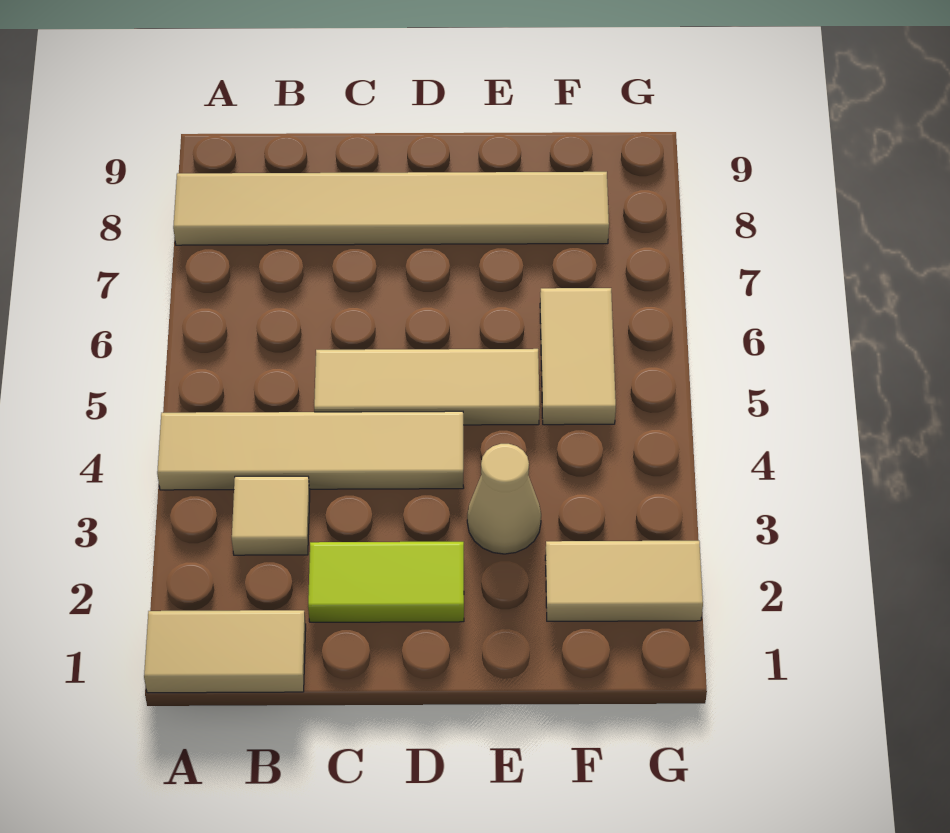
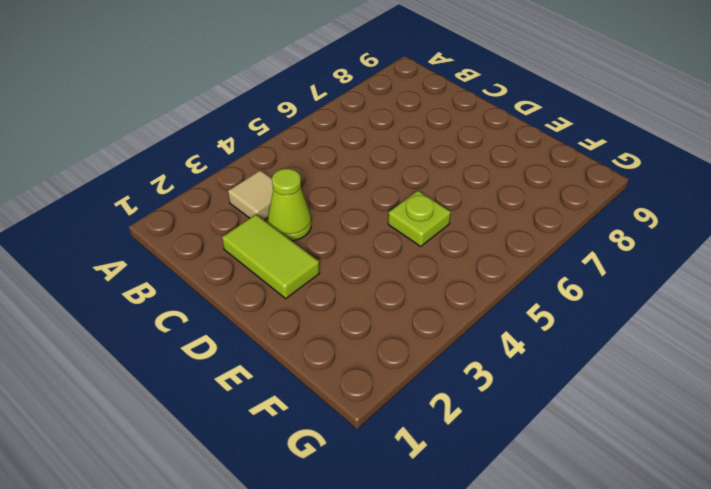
lime cone C3 level 1 -> none
lime plate E5 level 1 -> tan tile C5:E5 level 1
none -> tan tile A1:B1 level 1
none -> tan tile A4:D4 level 1

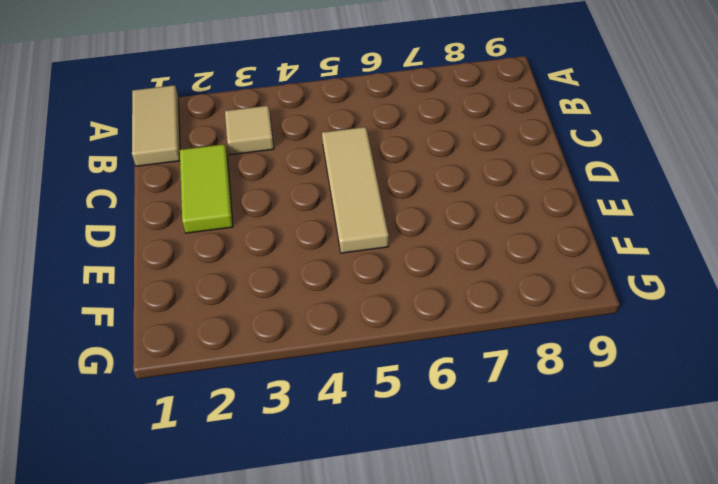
none -> tan tile A4:D4 level 1
none -> tan tile A8:F8 level 1

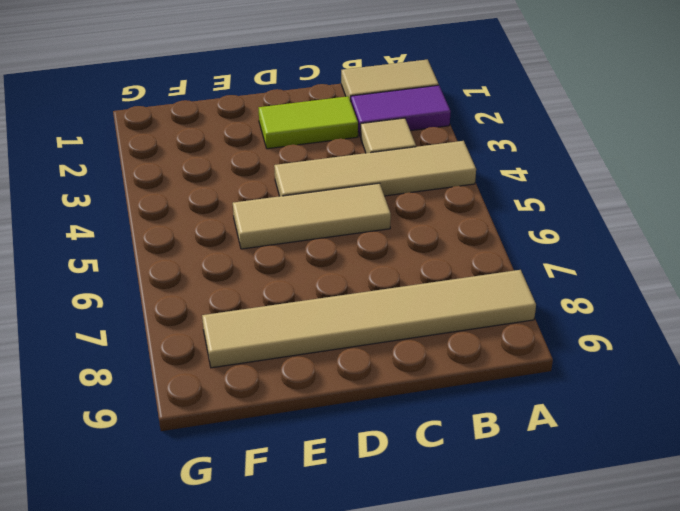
purple tile A2:B2 level 1 -> none
none -> tan cone E3 level 1
none -> tan tile F2:G2 level 1

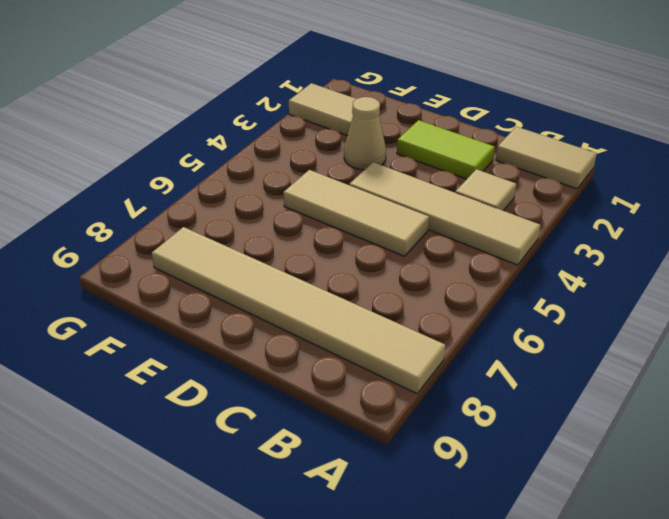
none -> tan tile F5:F6 level 1

